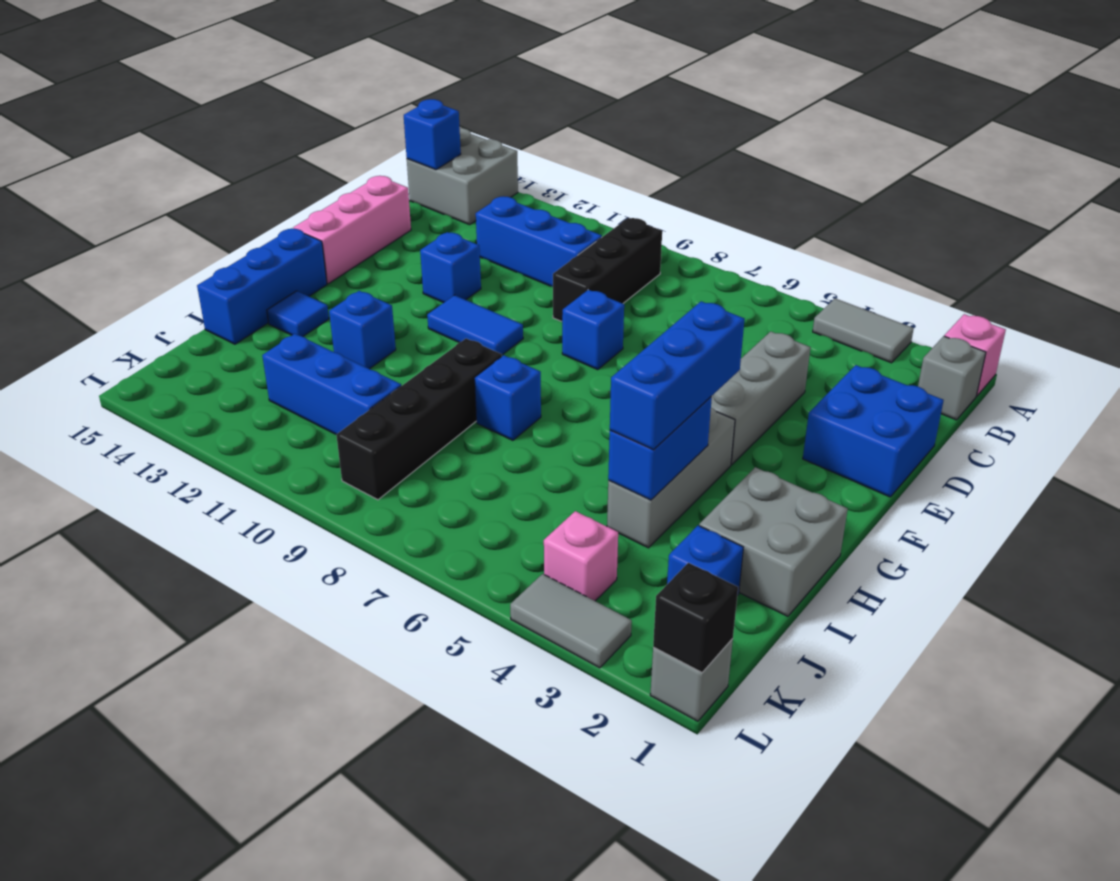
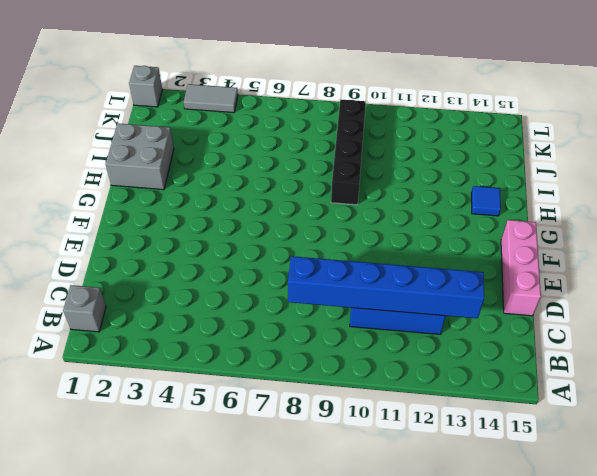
blue brick C8:C13 level 2 -> none
none -> pink brick A1 level 1
none -> grey tile A3:A4 level 1
none -> grey brick A14:B15 level 1

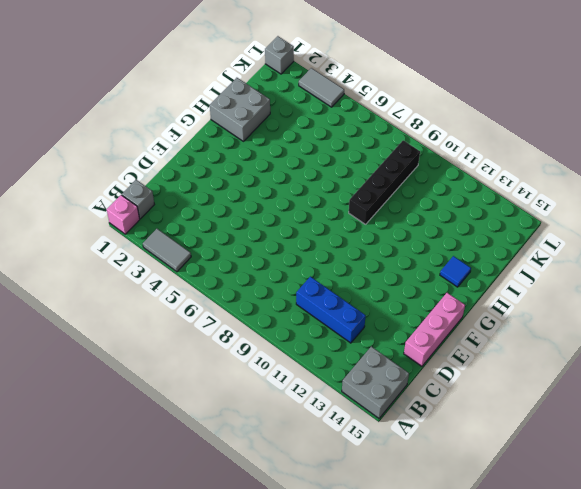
none -> black brick B9:D9 level 1
none -> blue brick D1:E2 level 1
none -> grey brick D4:F4 level 1

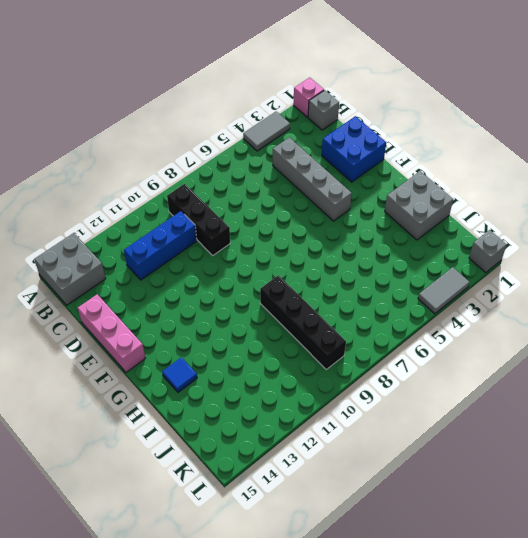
grey brick C4:F4 level 1 -> grey brick D4:F4 level 1
none -> blue brick E8 level 1
none -> blue brick E12 level 1
none -> blue tile F10:F11 level 1

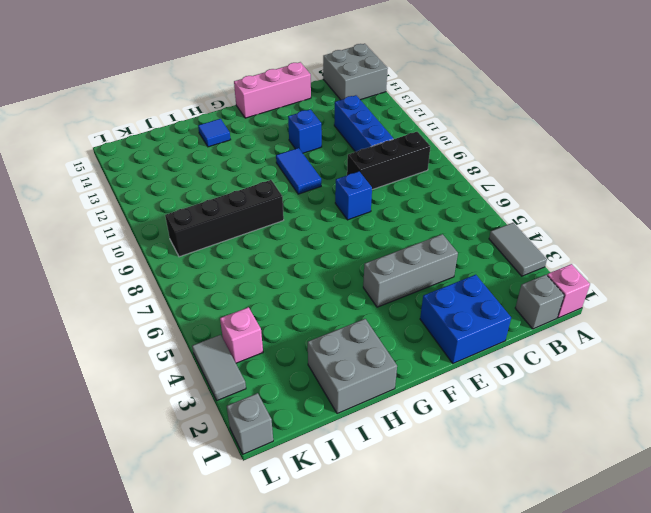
none -> grey brick G4:I4 level 1
none -> blue brick G15:I15 level 1
none -> blue brick H8 level 1

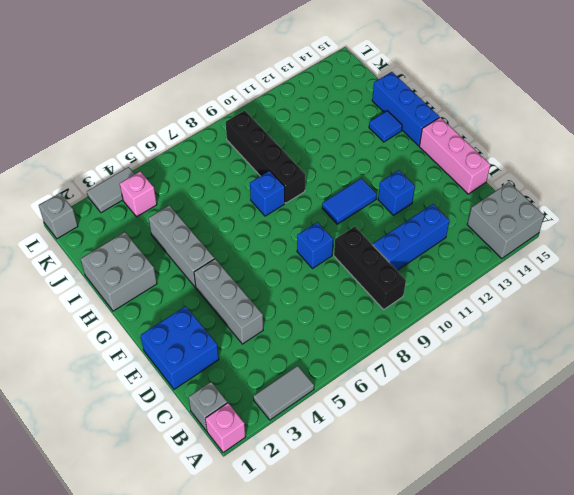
none -> blue brick H12 level 1
none -> blue brick J2 level 1
none -> blue brick J10:J12 level 1

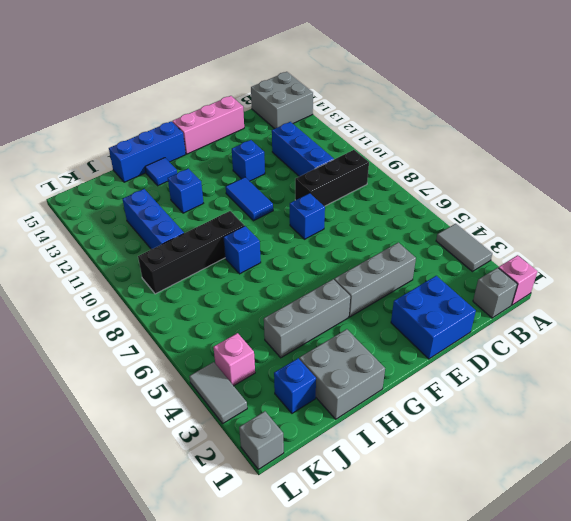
none -> blue brick B15 level 2
none -> blue brick H4:I4 level 2
none -> black brick L1 level 2

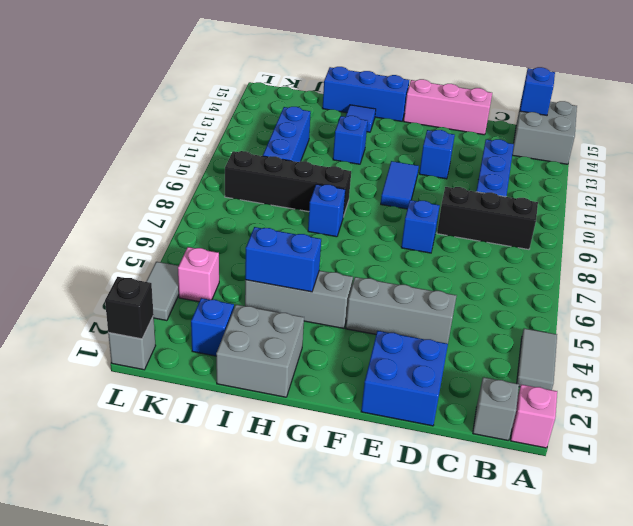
none -> blue brick G4:I4 level 3

